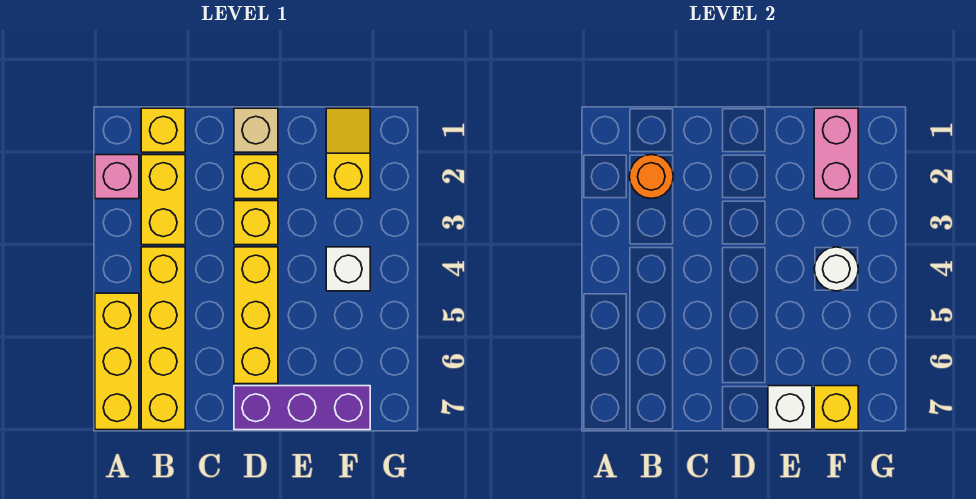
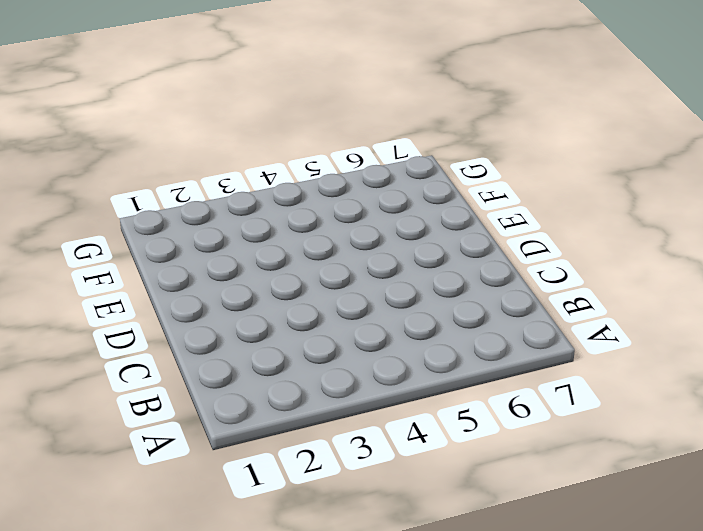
none -> pink brick A2 level 1
none -> yellow brick A5:A7 level 1
none -> yellow brick B1 level 1

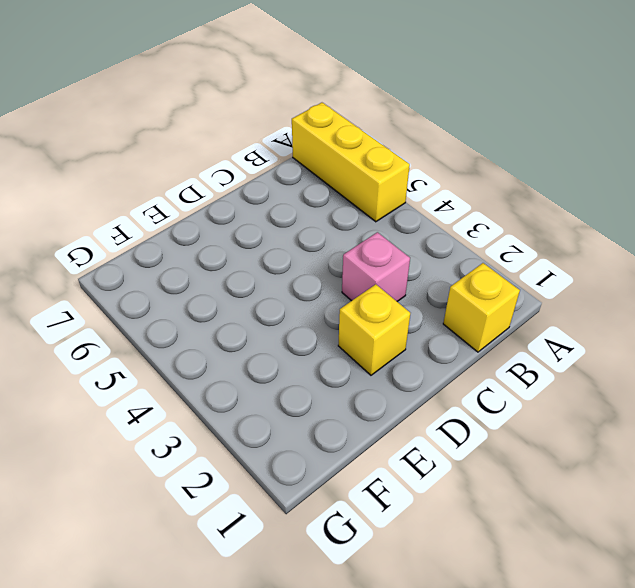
pink brick C3 level 1 -> pink brick A2 level 1
none -> yellow brick B2:B3 level 1
none -> yellow brick B4:B7 level 1
none -> tan brick D1 level 1

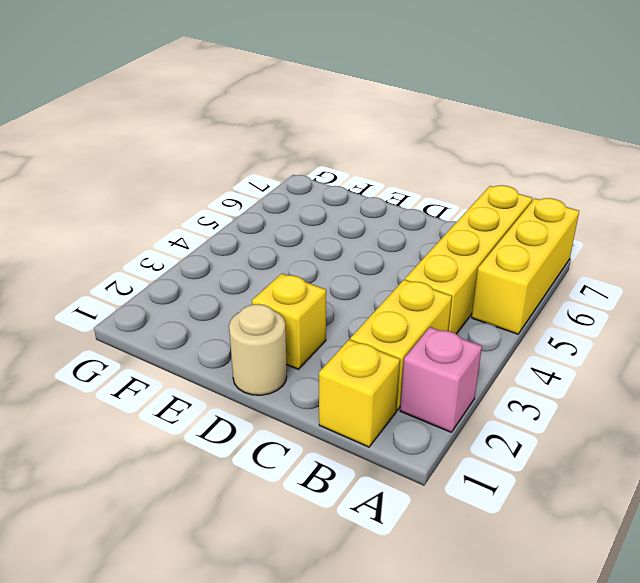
tan round brick D1 level 1 -> tan brick D1 level 1
none -> yellow brick D3 level 1
none -> yellow brick D4:D6 level 1
none -> purple brick D7:F7 level 1

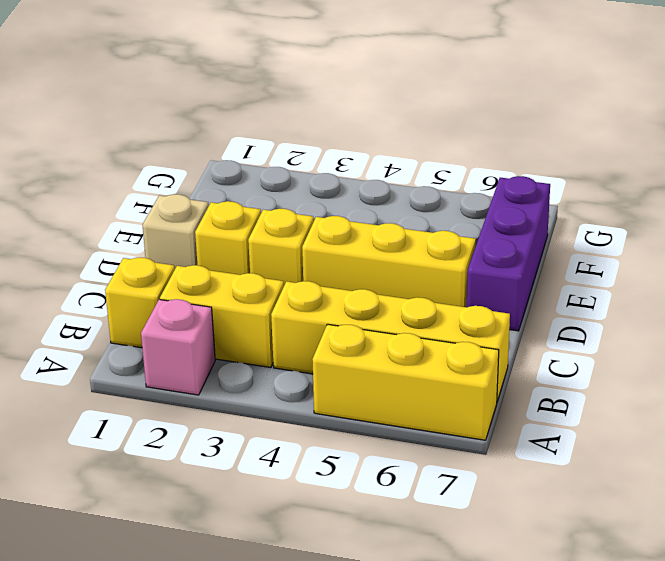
none -> yellow slope F1:F2 level 1 top 2
none -> white brick F4 level 1
none -> orange round brick B2 level 2

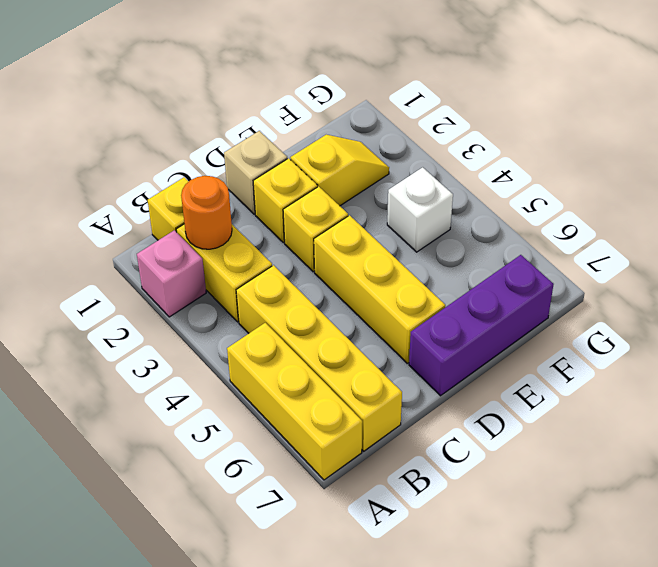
yellow slope E2:F2 level 1 top E -> yellow slope F1:F2 level 1 top 2
none -> white brick E7 level 2
none -> pink brick F1:F2 level 2
none -> white round brick F4 level 2

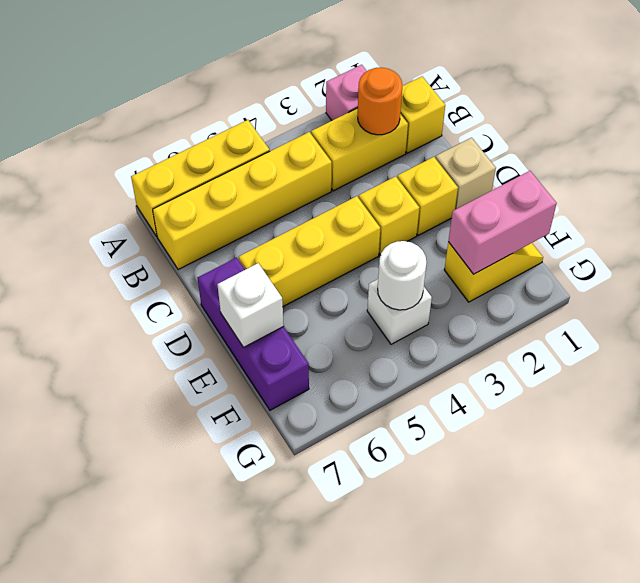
none -> yellow brick F7 level 2

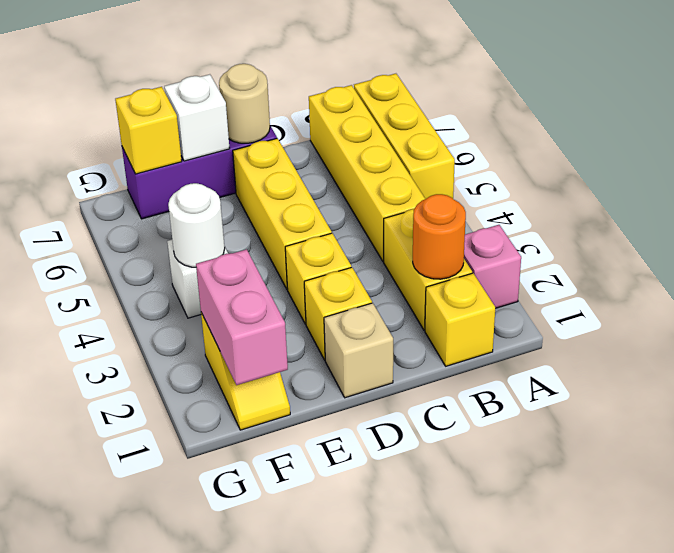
tan round brick D7 level 2 -> none

